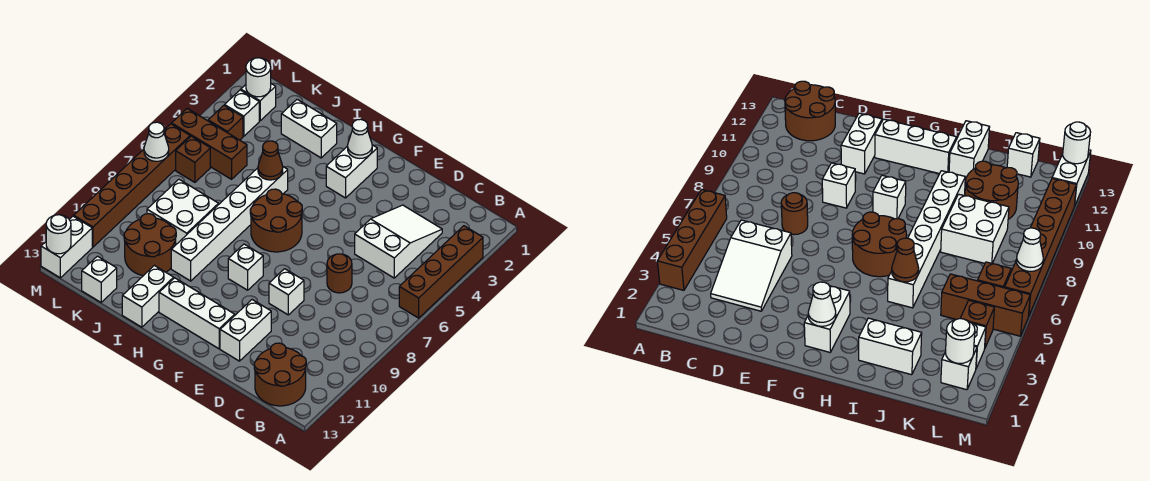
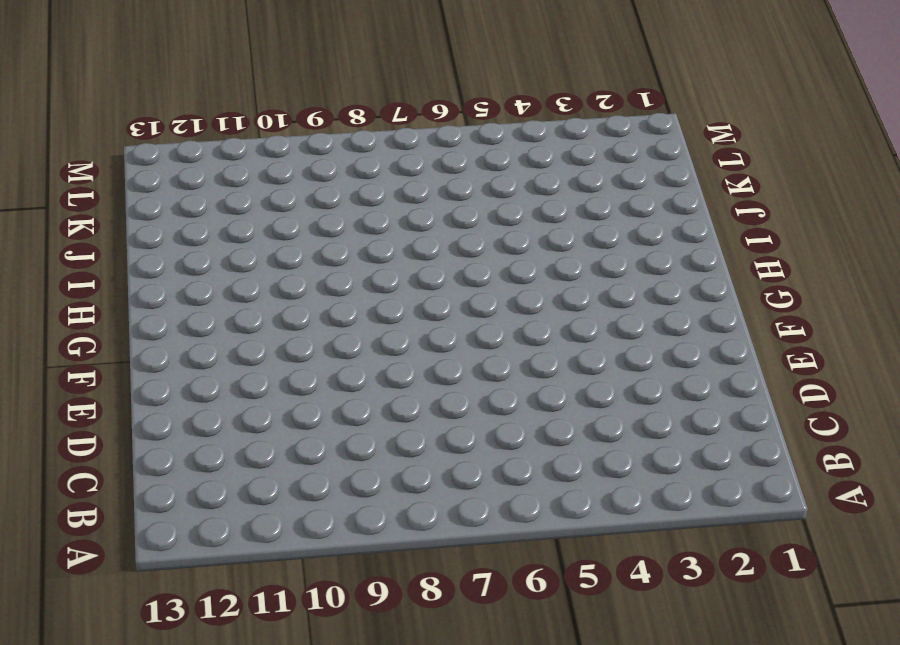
none -> brown brick A3:A6 level 1
none -> brown round brick B12:C13 level 1
none -> white slope C3:D5 level 1 top 5

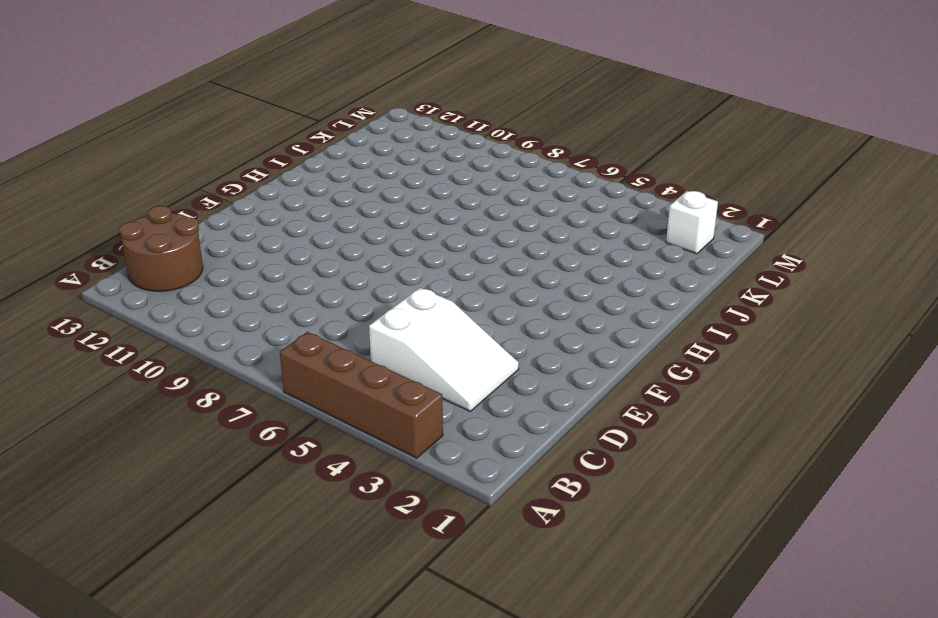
none -> brown round brick D7 level 1
none -> white brick E9 level 1
none -> white brick E11:E12 level 1

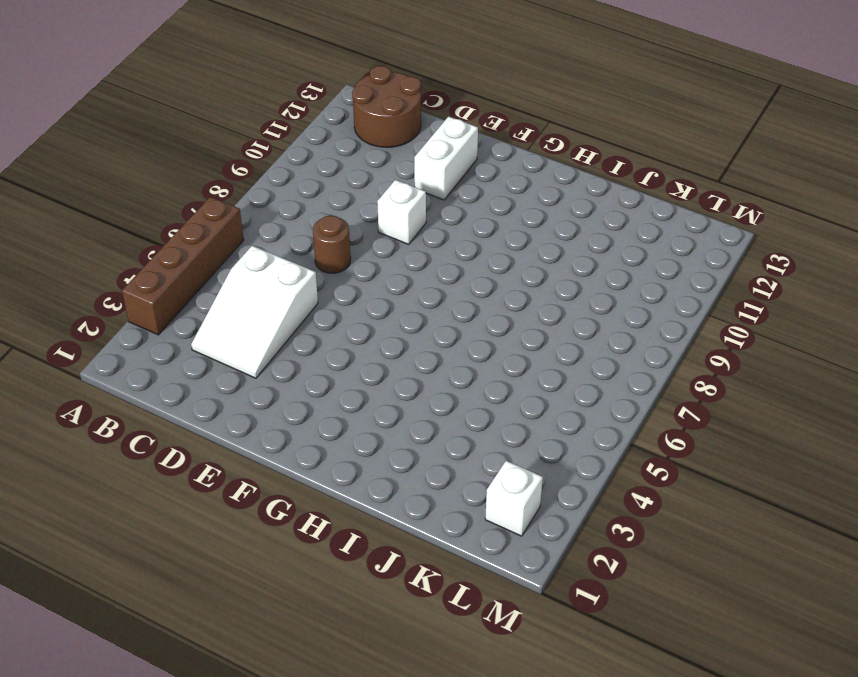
none -> white brick F12:H12 level 1
none -> white brick G2:G3 level 1
none -> brown round brick G6:H7 level 1

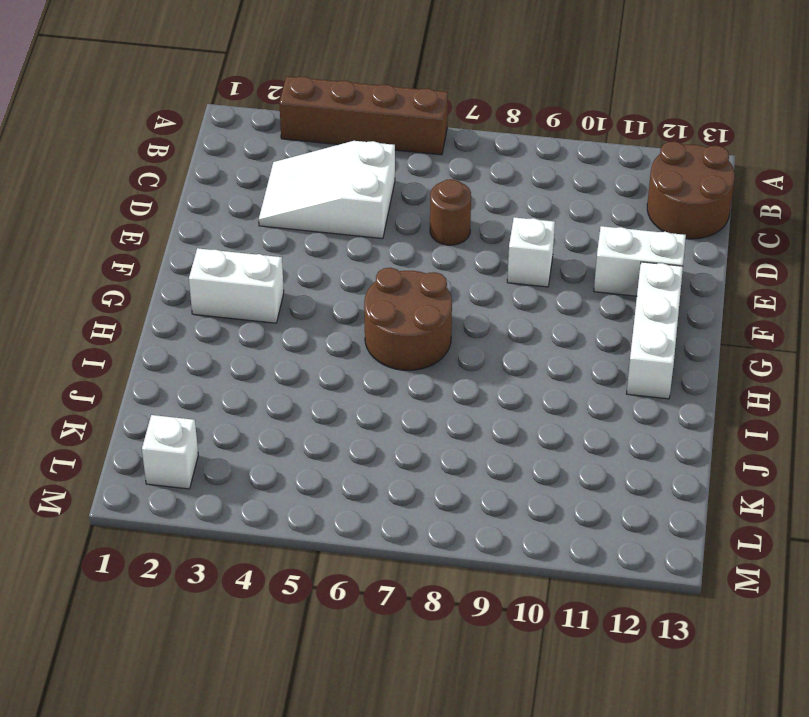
none -> white brick G9 level 1
none -> white brick I2:J2 level 1
none -> white brick I5:I10 level 1

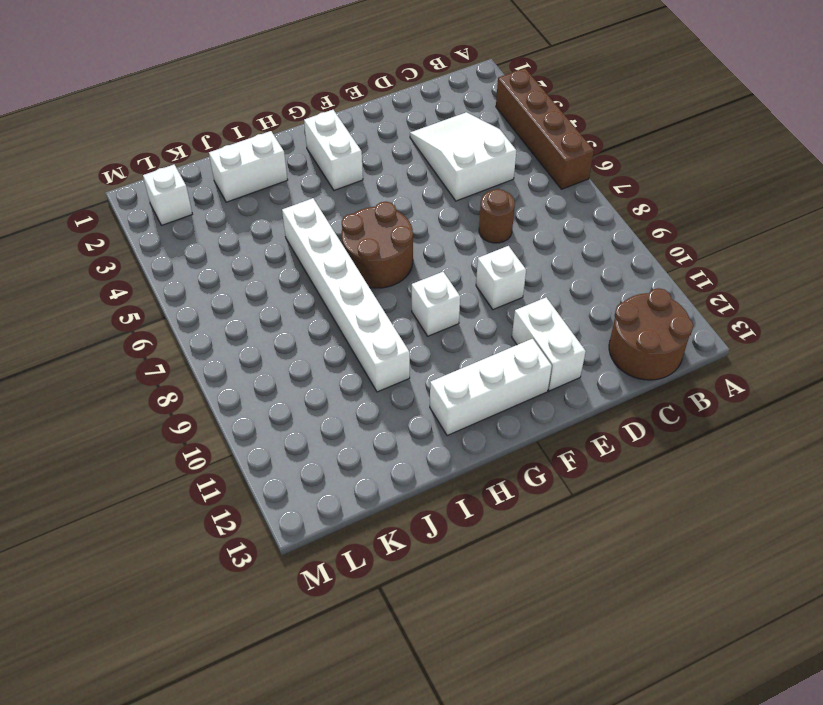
none -> white brick I12:I13 level 1
none -> white brick J8:K9 level 1
none -> brown round brick J10:K11 level 1

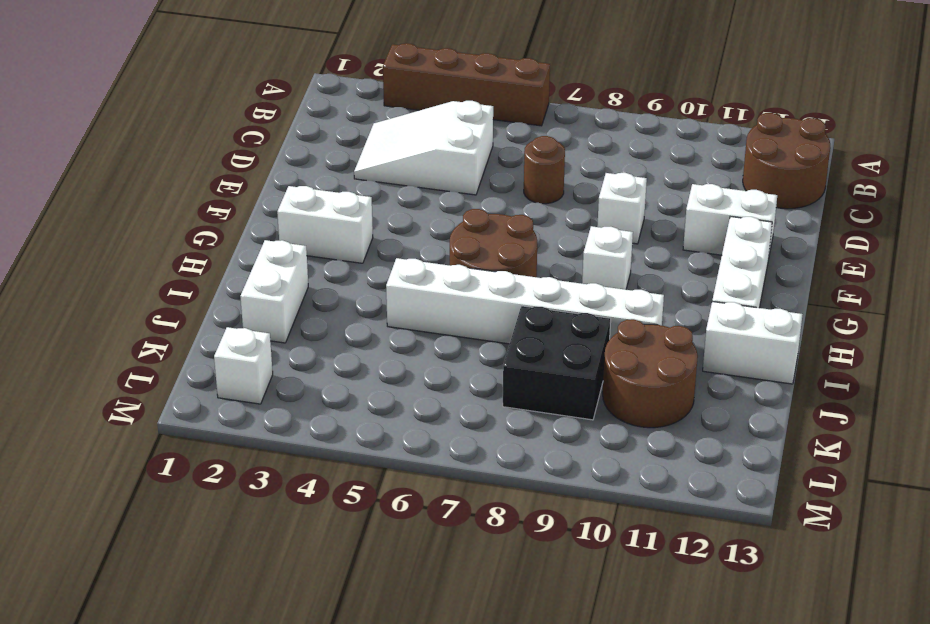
black brick J8:K9 level 1 -> white brick J8:K9 level 1
none -> brown brick K5:M5 level 1
none -> white brick K13 level 1
none -> white brick L3 level 1

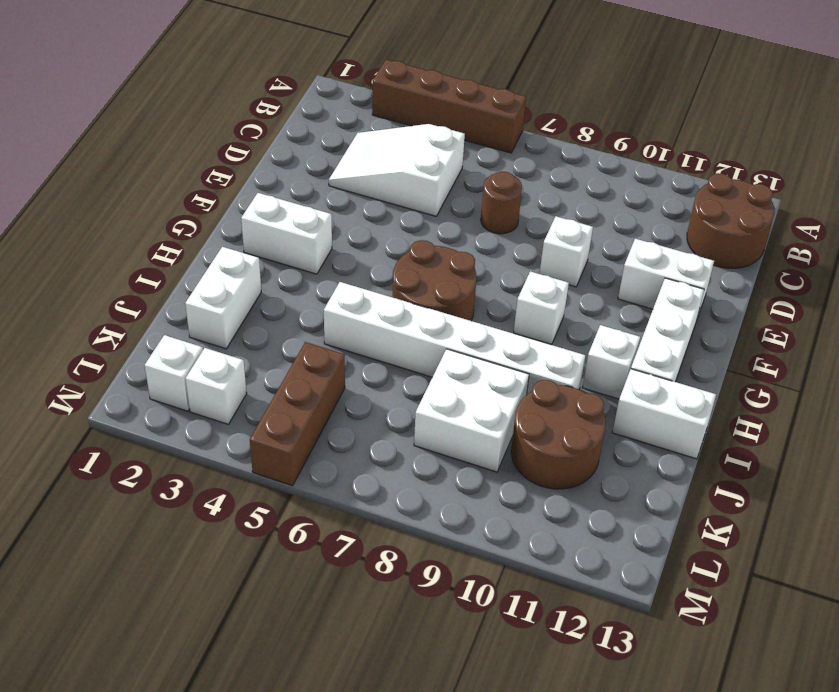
white brick H11 level 1 -> white brick K13 level 1
none -> brown brick L4 level 1
none -> brown brick L6 level 1
none -> brown brick M6:M11 level 1

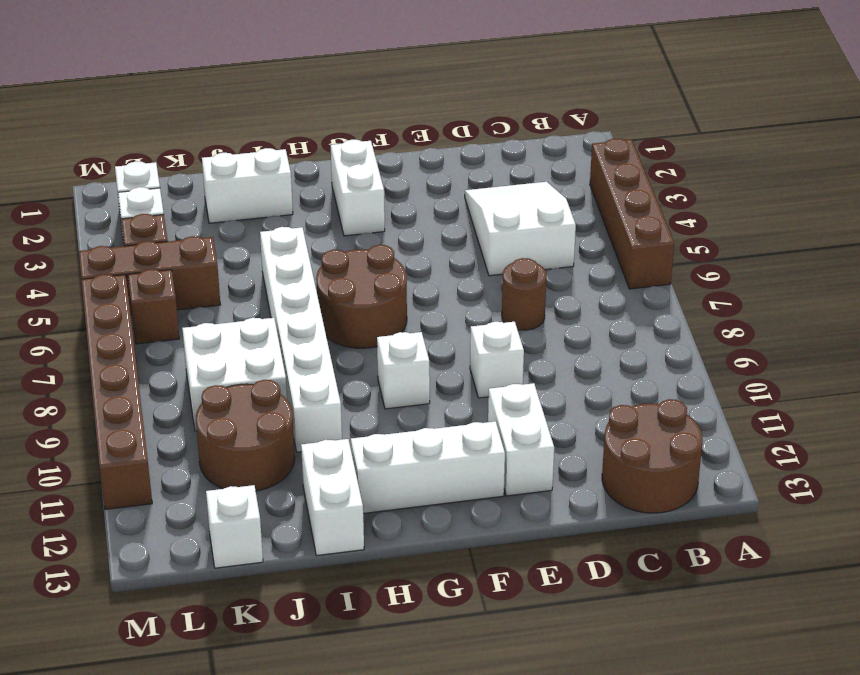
none -> white brick M12:M13 level 1
none -> white cone G2 level 2
none -> brown cone I5 level 2

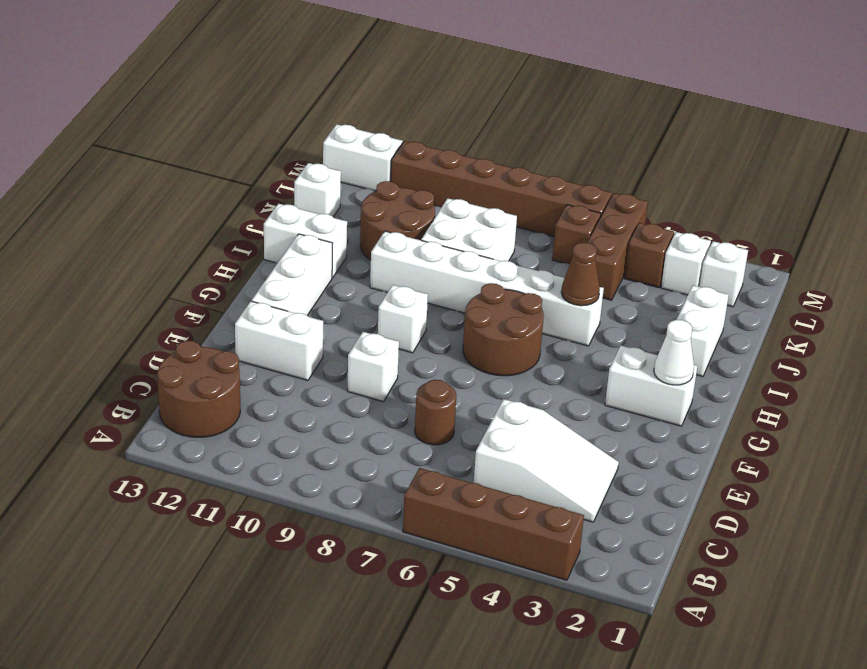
none -> white round brick L2 level 2
none -> white cone M7 level 2
none -> white round brick M13 level 2

